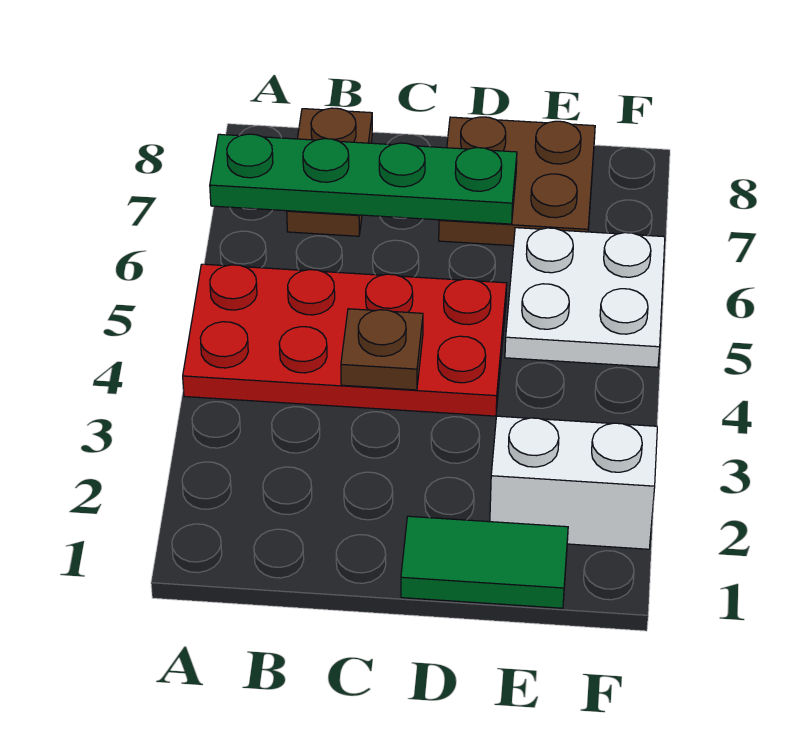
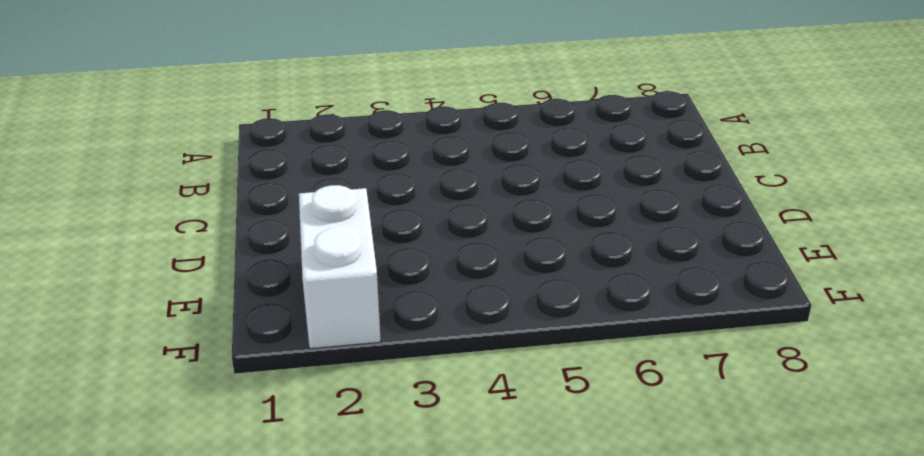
none -> red plate A4:D5 level 1
none -> brown plate B7:B8 level 1

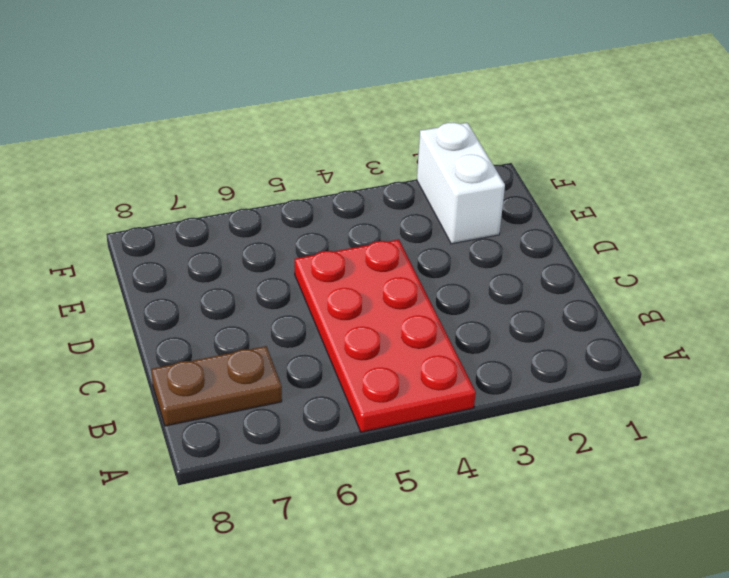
none -> green tile D1:E1 level 1
none -> brown plate D7:E8 level 1

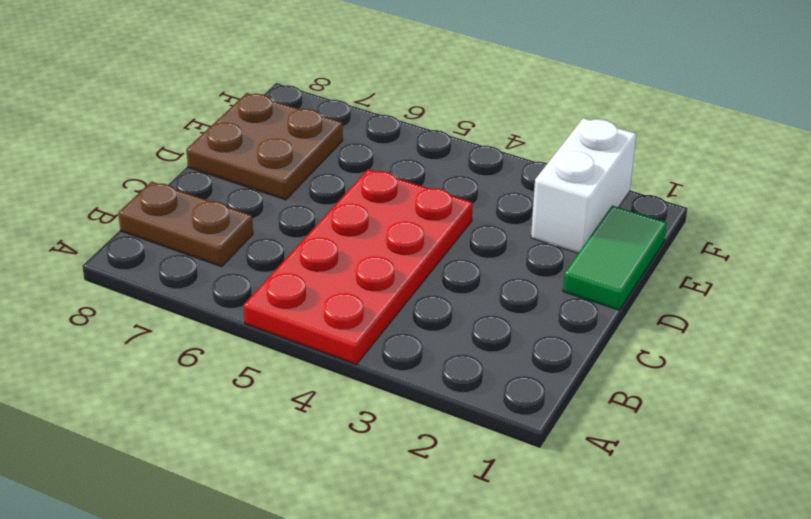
none -> white plate E5:F6 level 1
none -> green plate A7:D7 level 2

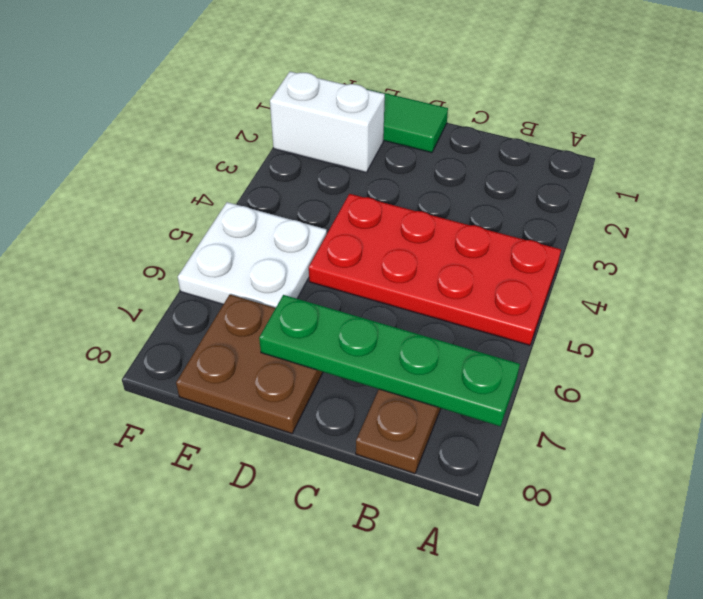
none -> brown plate C4 level 2

